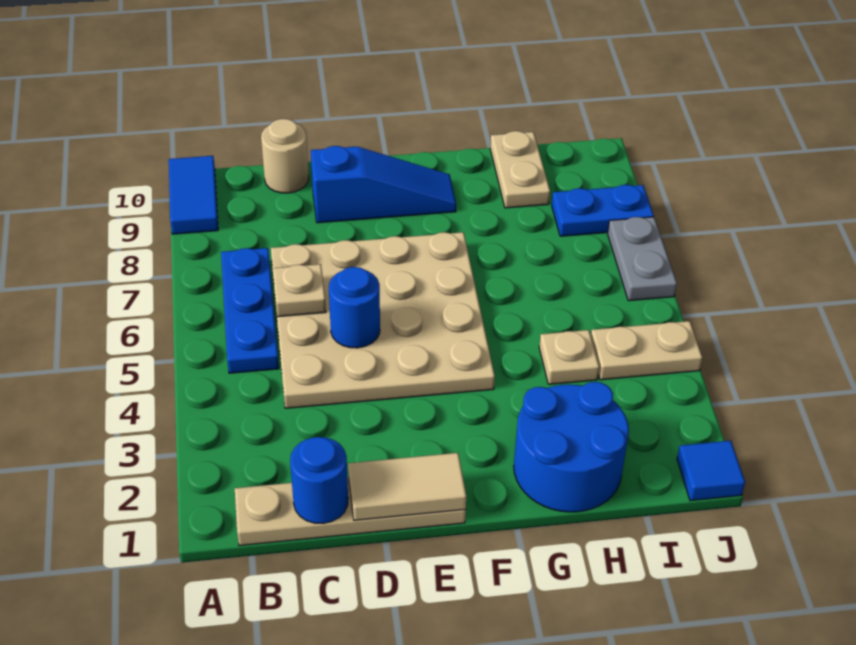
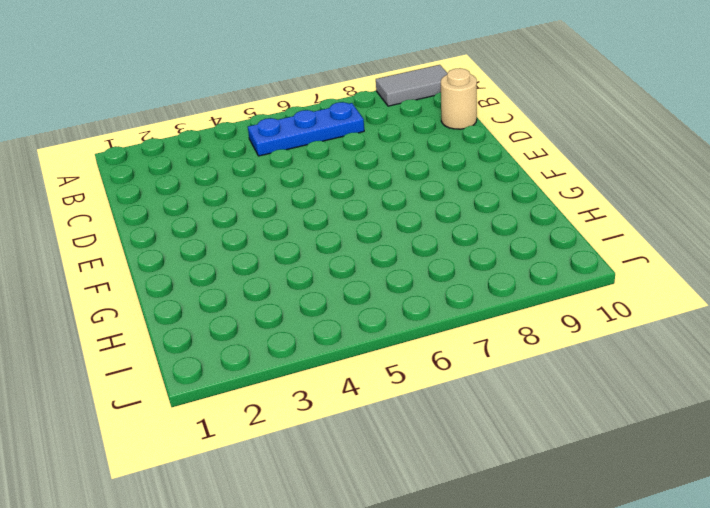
grey tile A9:A10 level 1 -> blue tile A9:A10 level 1
none -> tan plate B1:E1 level 1
none -> tan plate C4:F7 level 1
none -> blue slope D9:F9 level 1 top D

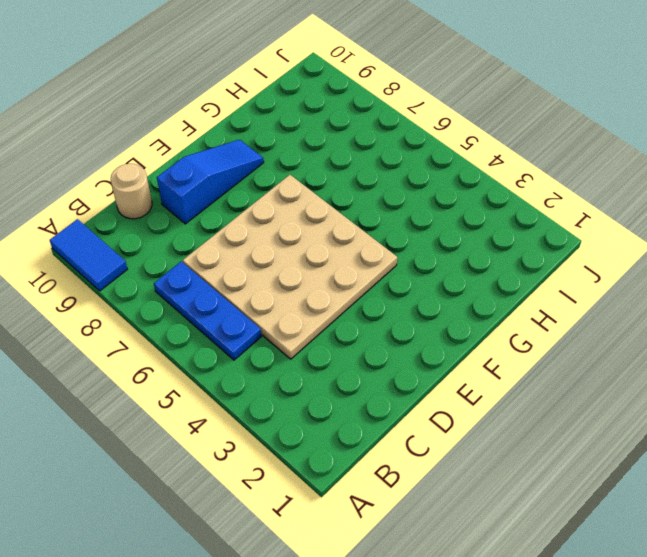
none -> tan plate B1:E1 level 1
none -> blue round brick G1:H2 level 1
none -> tan plate H4 level 1

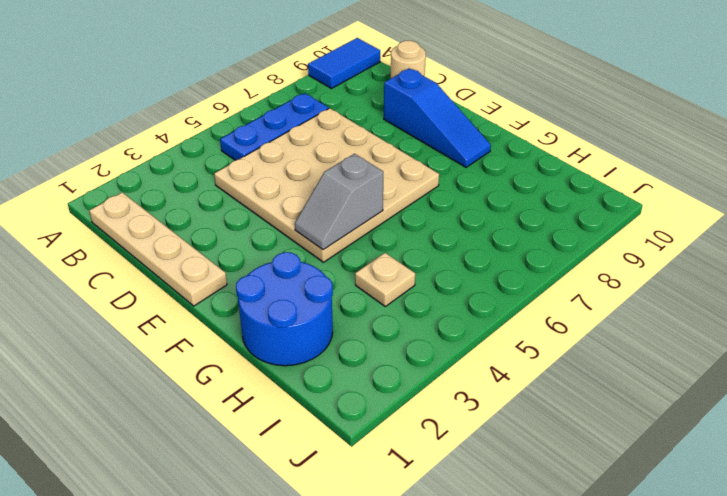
grey slope F4:F5 level 2 top 5 -> none
none -> tan plate H9:H10 level 1
none -> tan plate I4:J4 level 1
none -> blue plate I8:J8 level 1

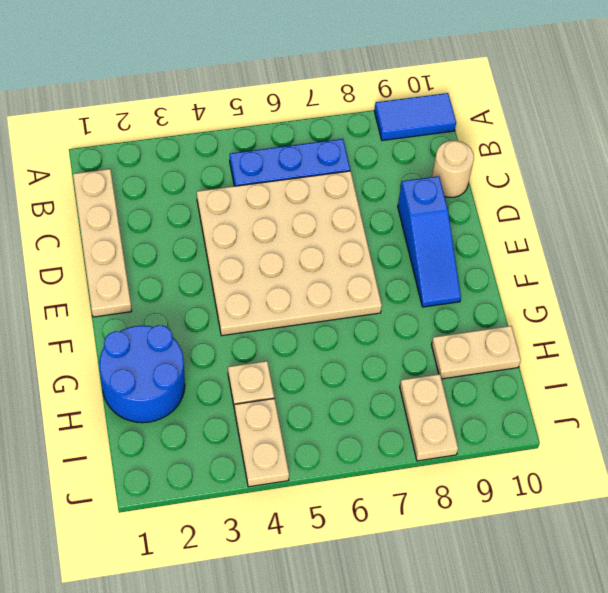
tan plate I8:J8 level 1 -> blue plate I8:J8 level 1
none -> blue tile J1 level 1
none -> grey plate J6:J7 level 1
none -> blue round brick C1 level 2

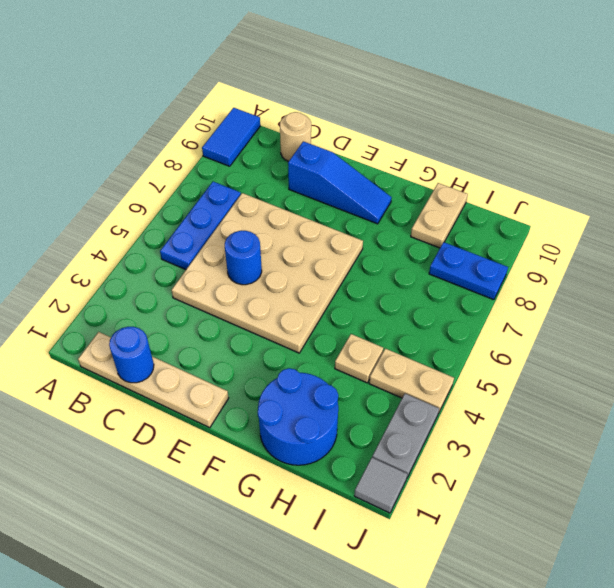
grey tile J1 level 1 -> blue tile J1 level 1
grey plate J2:J3 level 1 -> grey plate J6:J7 level 1
none -> tan plate C6 level 2
none -> tan tile D1:E1 level 2

